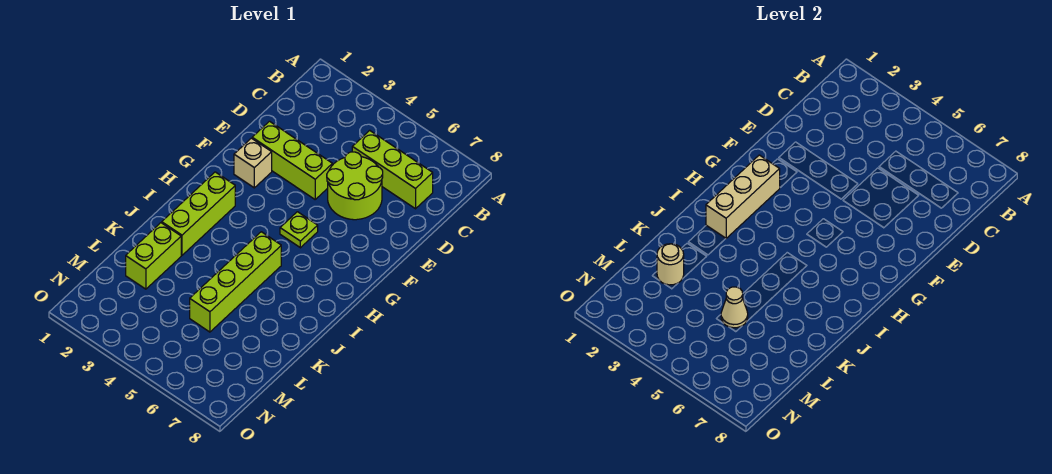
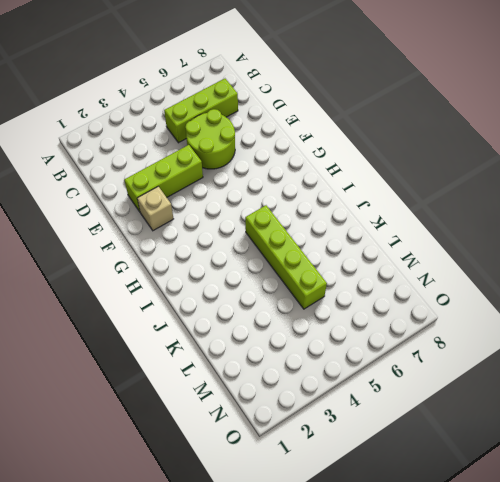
none -> lime plate G5 level 1
none -> lime brick H2:J2 level 1

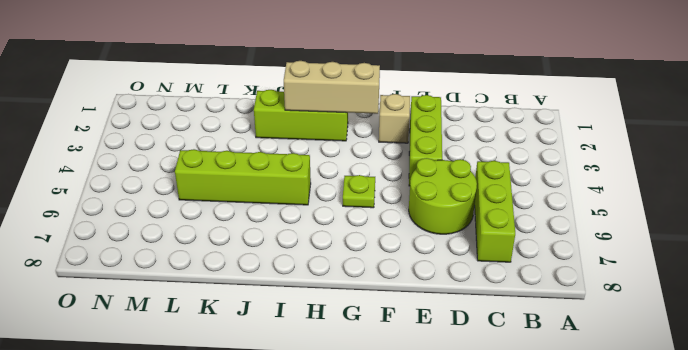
none -> lime brick K2:L2 level 1
none -> tan round brick L2 level 2

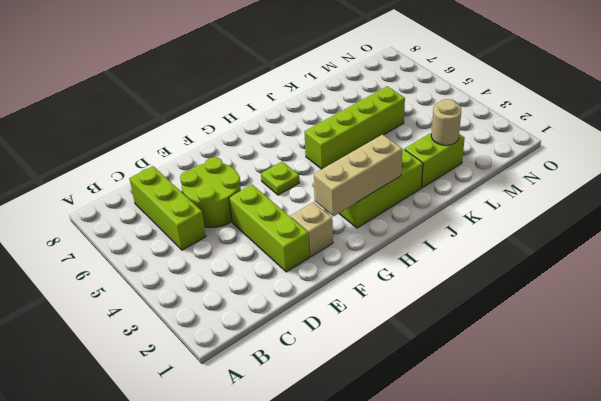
none -> tan cone L5 level 2

